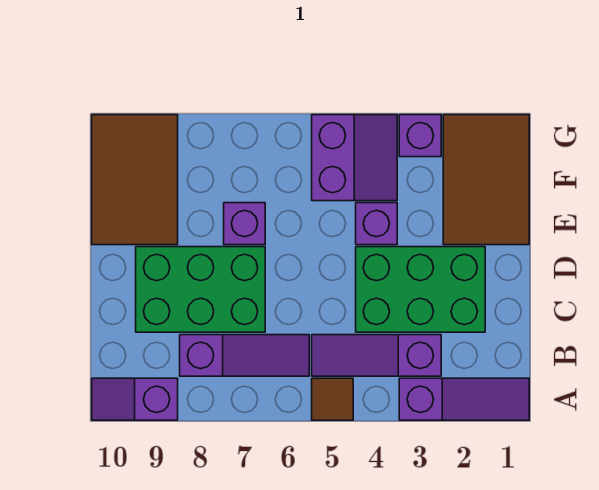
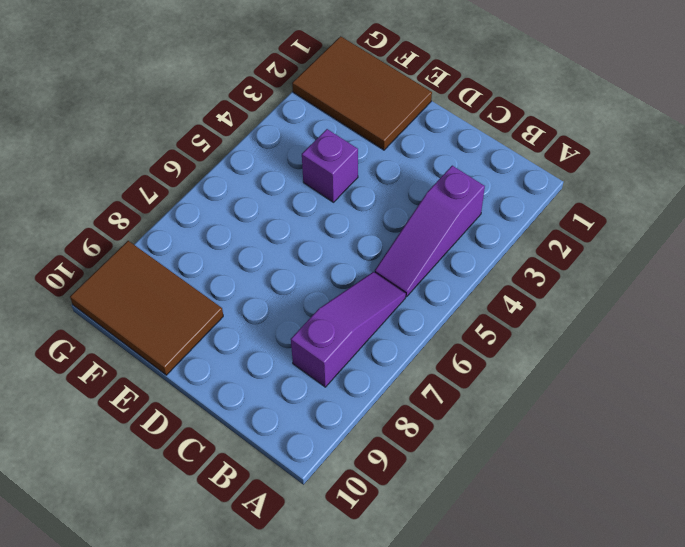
none -> purple slope A1:A3 level 1 top 3
none -> brown tile A5 level 1
none -> purple slope A9:A10 level 1 top 9

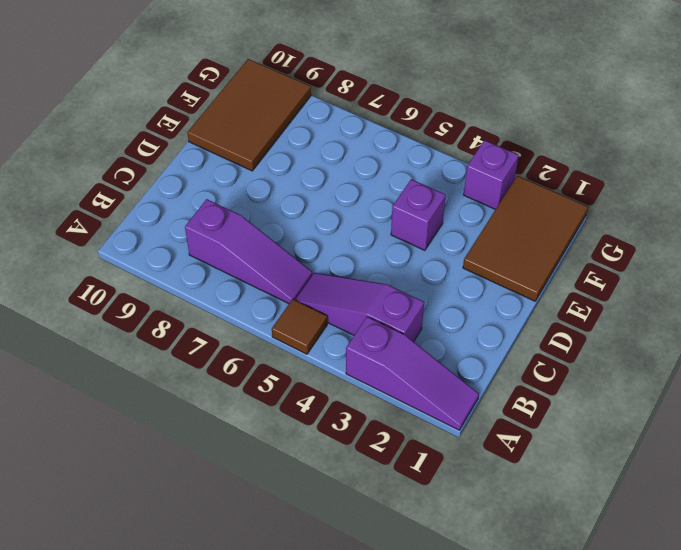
none -> purple slope A9:A10 level 1 top 9
none -> green brick C2:D4 level 1
none -> green brick C7:D9 level 1

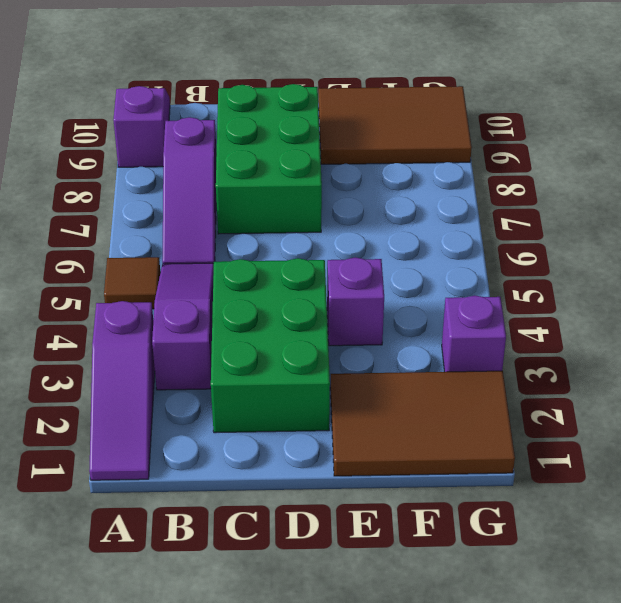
none -> purple brick E7 level 1
none -> purple slope F4:G5 level 1 top 5

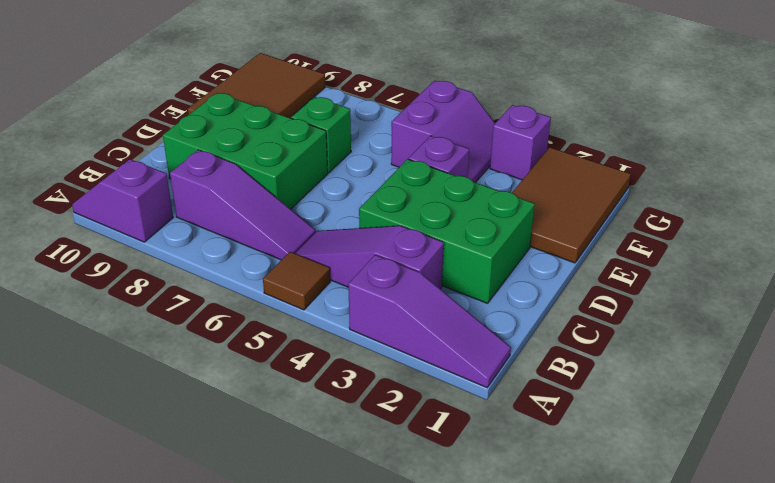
green brick E7 level 1 -> purple brick E7 level 1

